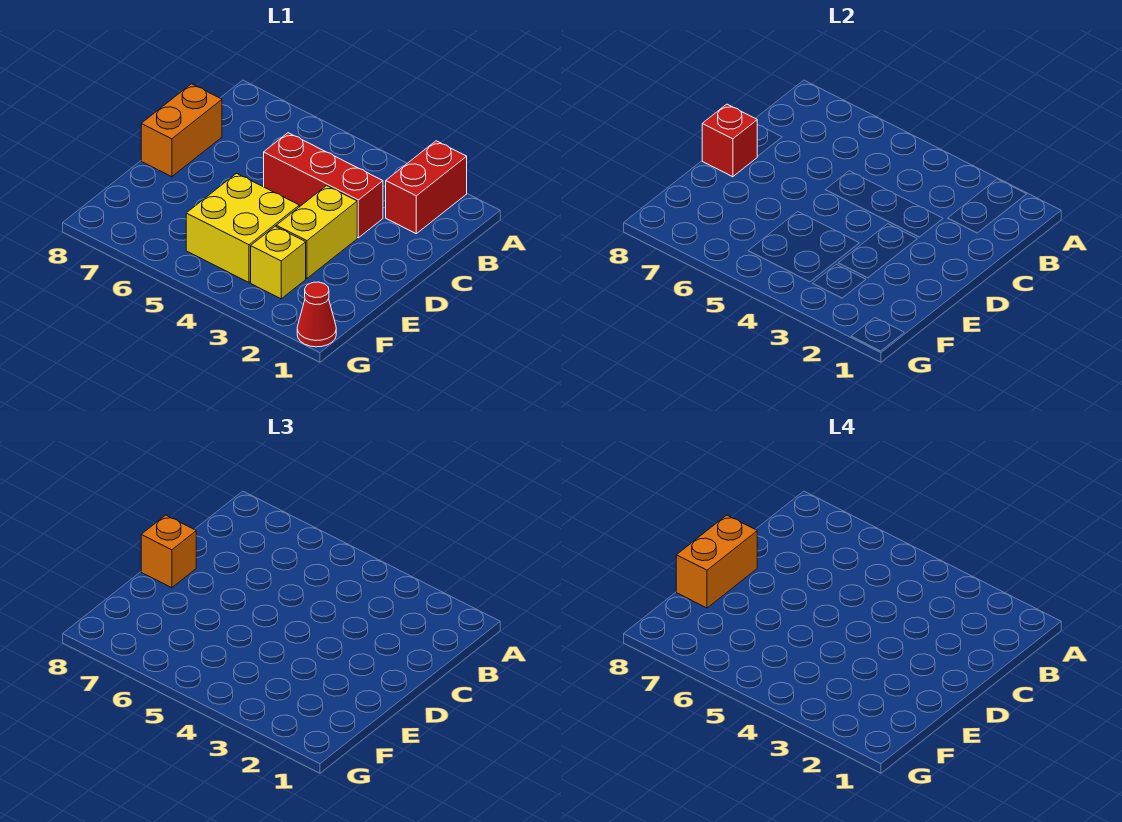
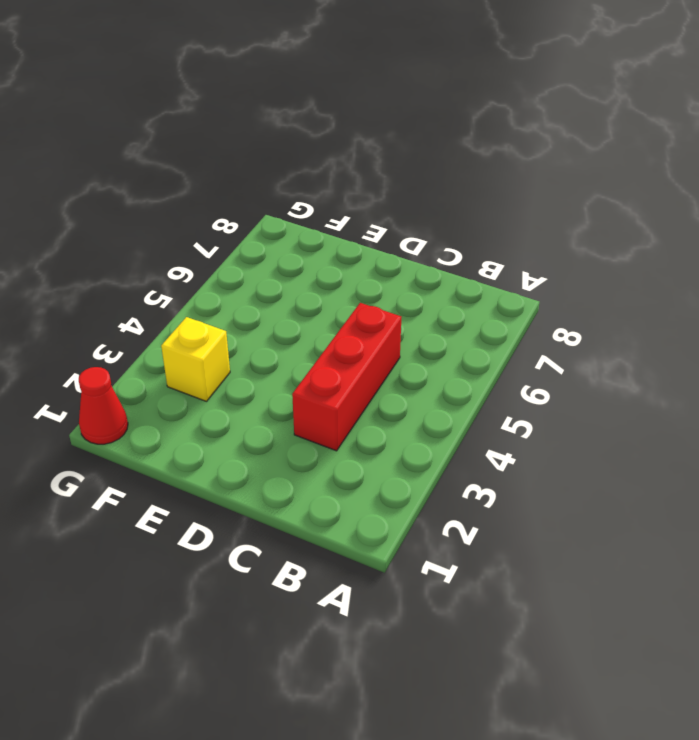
none -> red brick A2:B2 level 1
none -> orange brick C8:D8 level 1

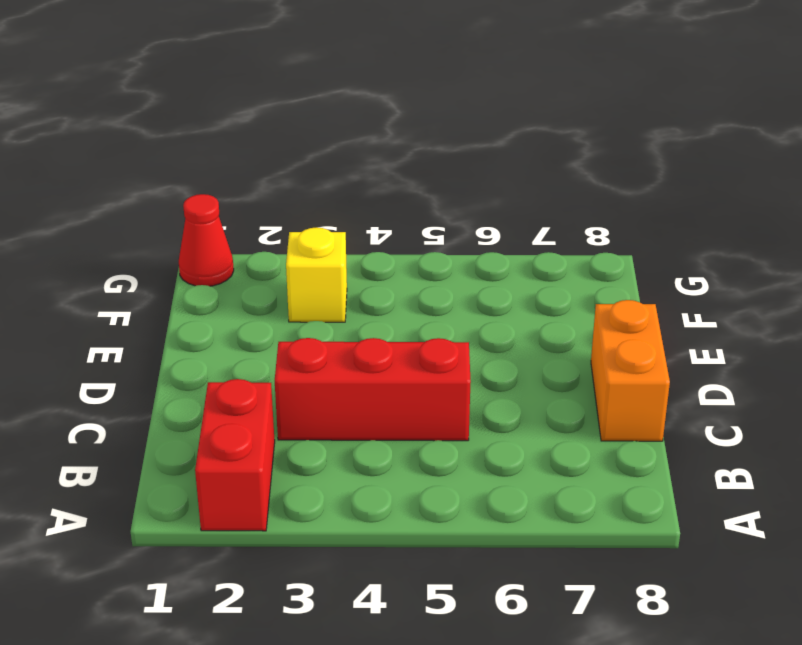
none -> yellow brick D3:E3 level 1
none -> yellow brick E4:F5 level 1

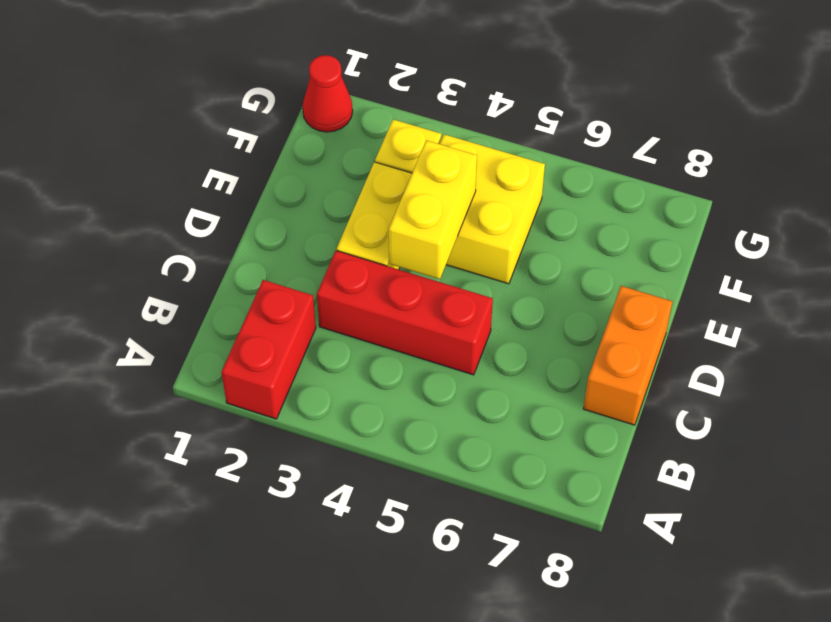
yellow brick D4:E4 level 2 -> none
none -> red brick D8 level 2
none -> orange brick D8 level 3

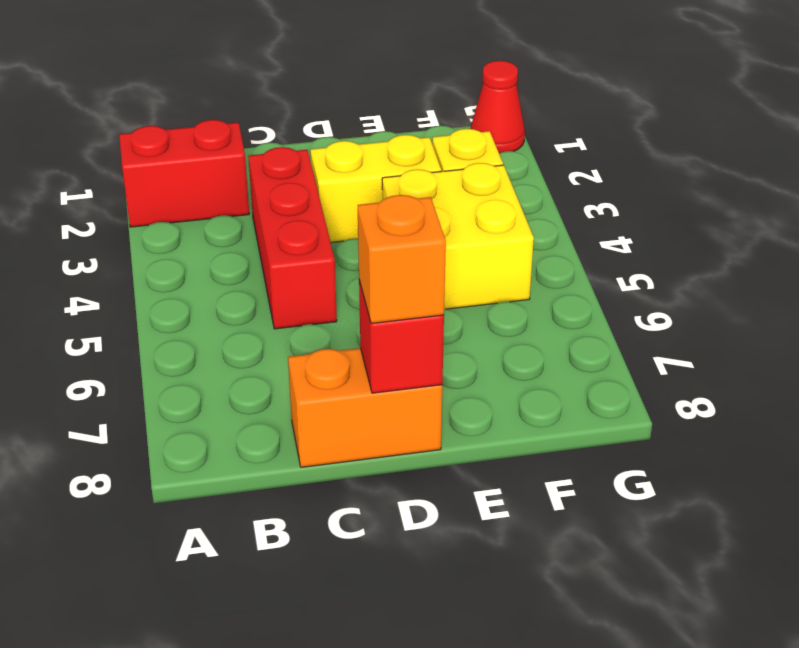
none -> orange brick D8:E8 level 4

